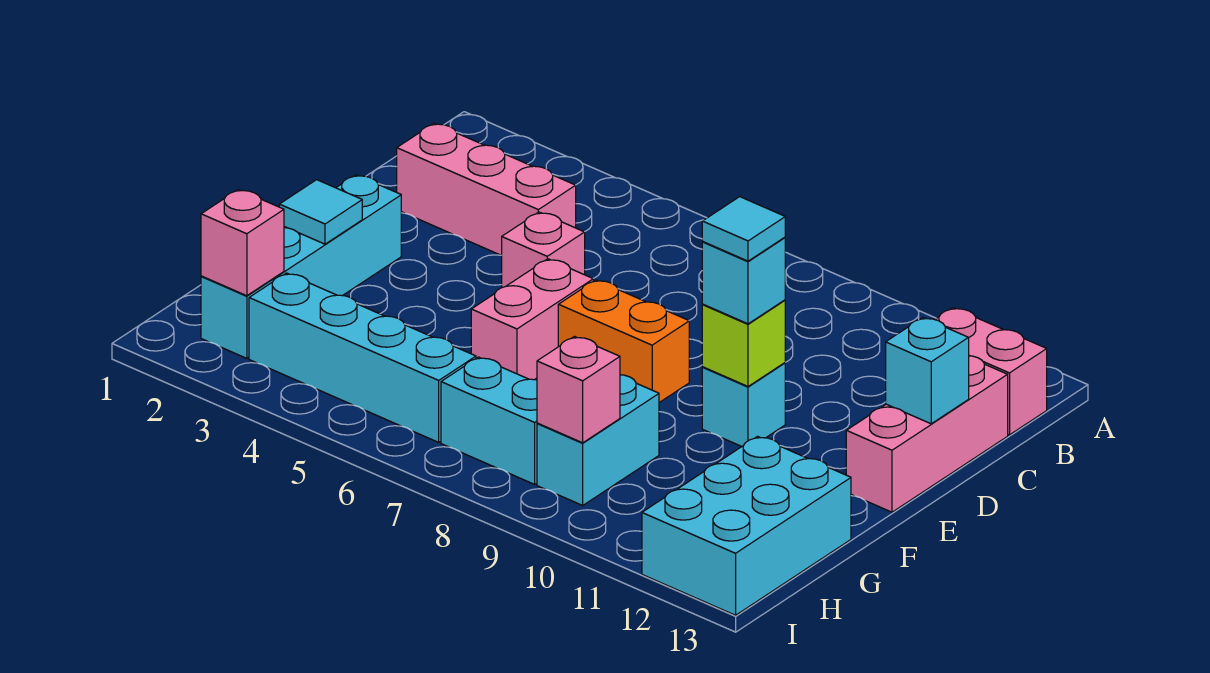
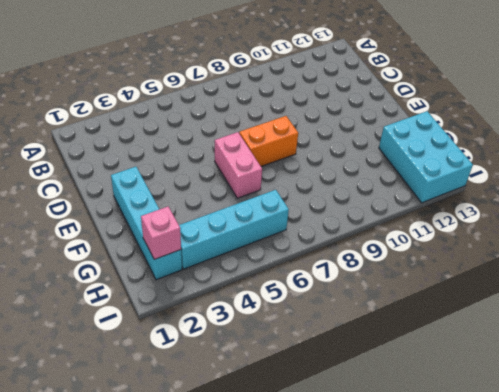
none -> pink brick B12:B13 level 1
none -> pink brick C2:C4 level 1
none -> pink brick C13:E13 level 1

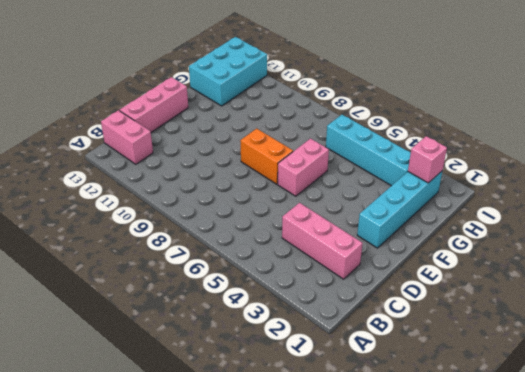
none -> pink brick D5 level 1
none -> cyan brick E10 level 1
none -> cyan brick G9:H9 level 1

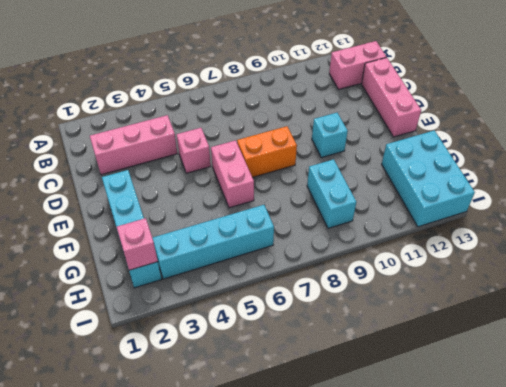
none -> cyan brick H7:H8 level 1
none -> cyan brick D13 level 2
none -> lime brick E10 level 2

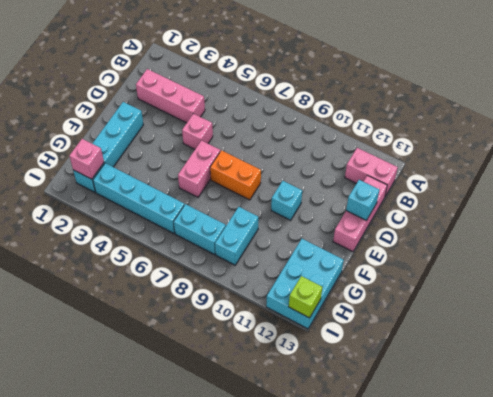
lime brick I13 level 2 -> lime brick E10 level 2
none -> cyan tile F2 level 2
none -> pink brick H9 level 2
none -> cyan brick E10 level 3

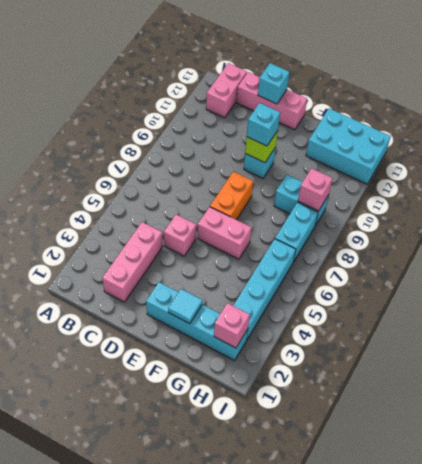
none -> cyan tile E10 level 4

